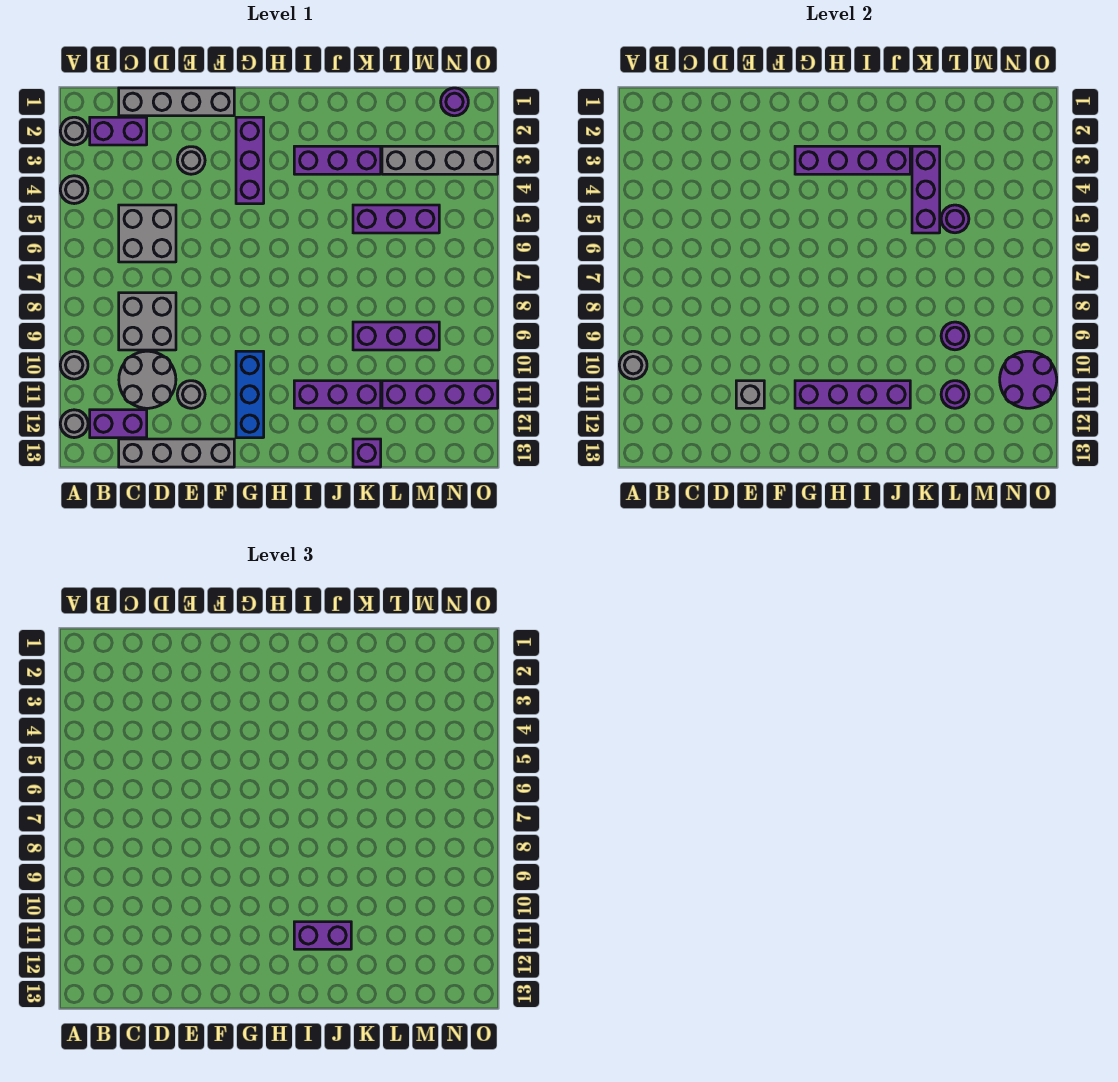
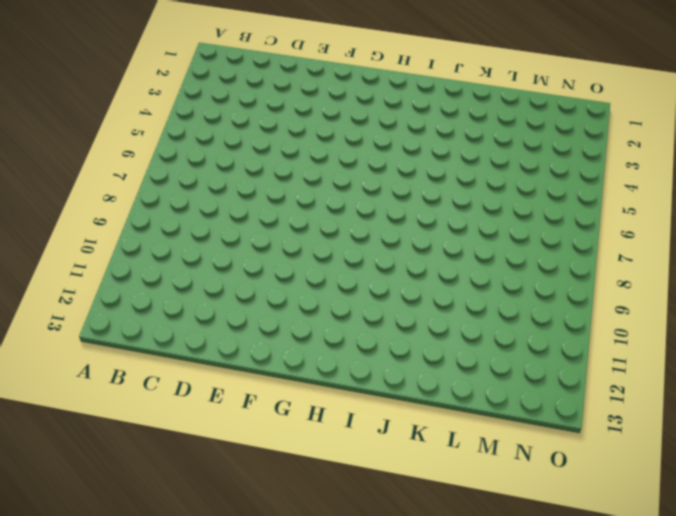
none -> grey round brick A2 level 1
none -> grey round brick A4 level 1
none -> grey round brick A10 level 1
none -> grey round brick A12 level 1

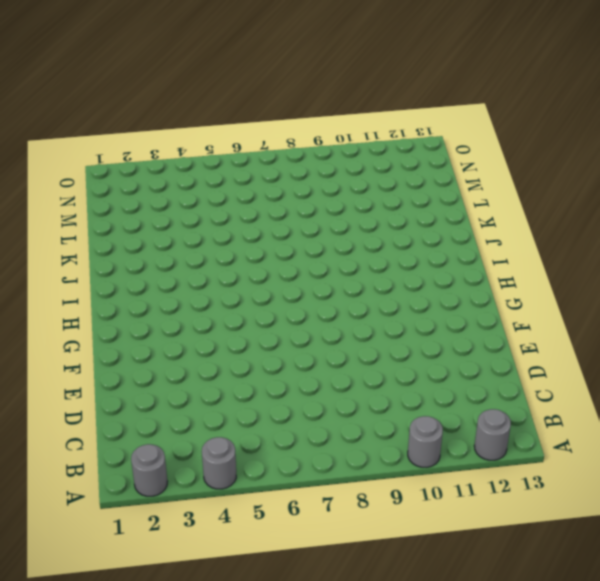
none -> purple brick B2:C2 level 1
none -> purple brick B12:C12 level 1
none -> grey brick C1:F1 level 1
none -> grey brick C5:D6 level 1

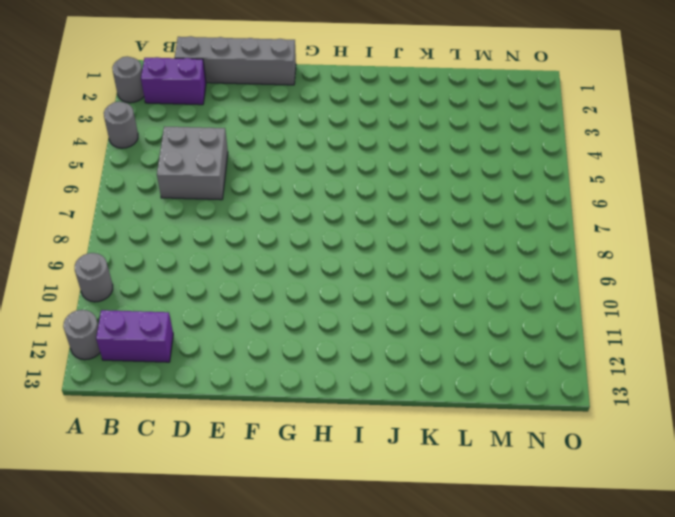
none -> grey brick C8:D9 level 1
none -> grey round brick C10:D11 level 1
none -> grey brick C13:F13 level 1
none -> grey round brick E3 level 1

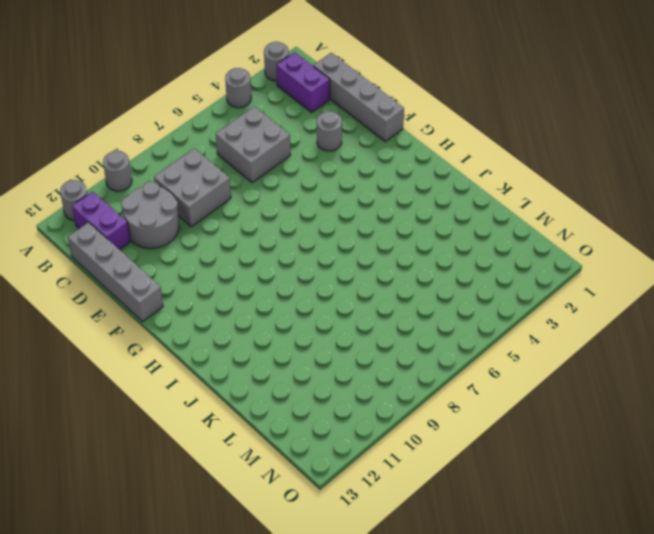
none -> grey round brick E11 level 1
none -> purple brick G2:G4 level 1
none -> blue brick G10:G12 level 1
none -> purple brick I3:K3 level 1

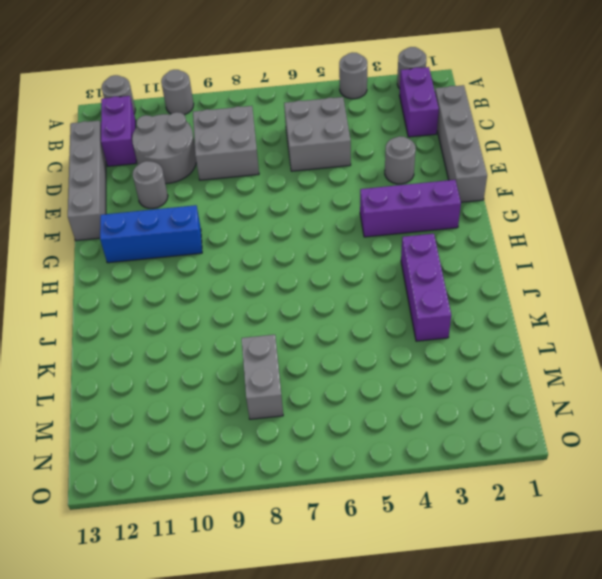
grey brick L8:M8 level 1 -> none
none -> purple brick I11:K11 level 1
none -> purple brick K5:M5 level 1
none -> purple brick K9:M9 level 1
none -> purple brick K13 level 1

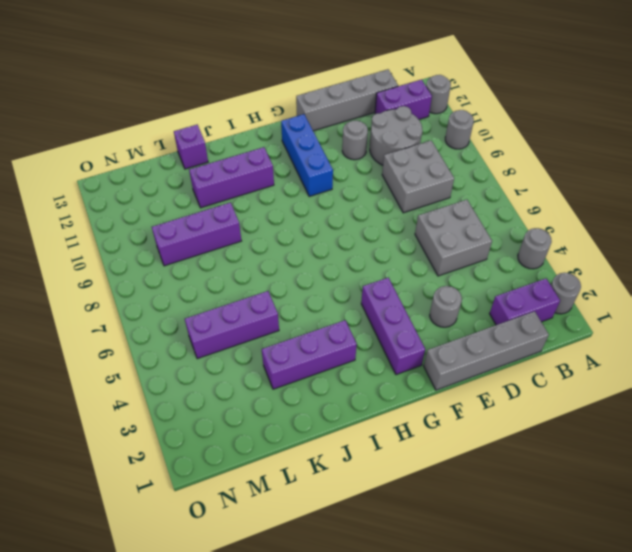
none -> grey brick L3:O3 level 1
none -> purple brick L11:O11 level 1
none -> purple round brick N1 level 1
none -> grey round brick A10 level 2

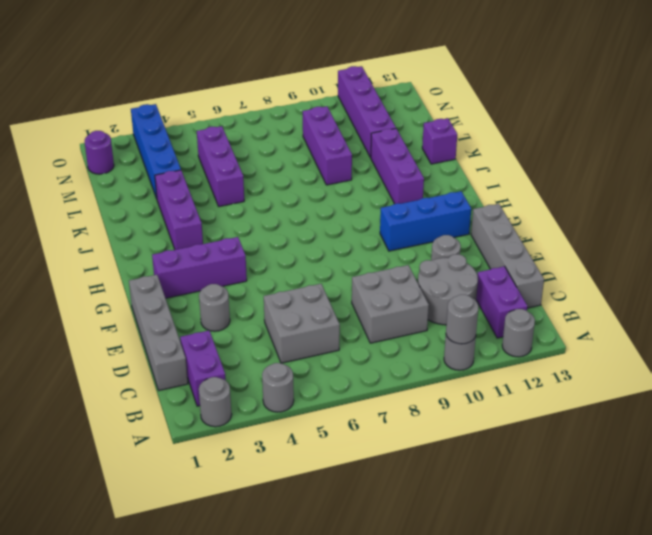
blue brick L3:O3 level 1 -> grey brick L3:O3 level 1
none -> grey brick E11 level 2
none -> purple brick G3:J3 level 2
none -> purple brick G11:J11 level 2
none -> purple brick K3:K5 level 2

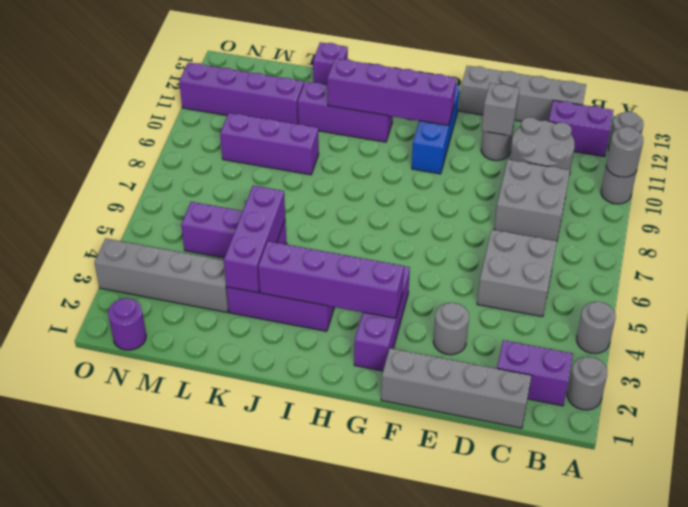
none -> purple round brick L5 level 2
none -> purple round brick L9 level 2
none -> purple round brick L11 level 2
none -> purple round brick N10:O11 level 2

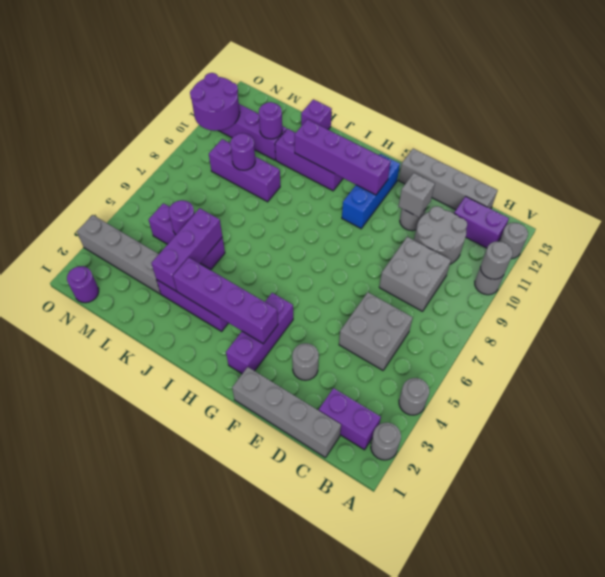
none -> purple brick I11:J11 level 3

